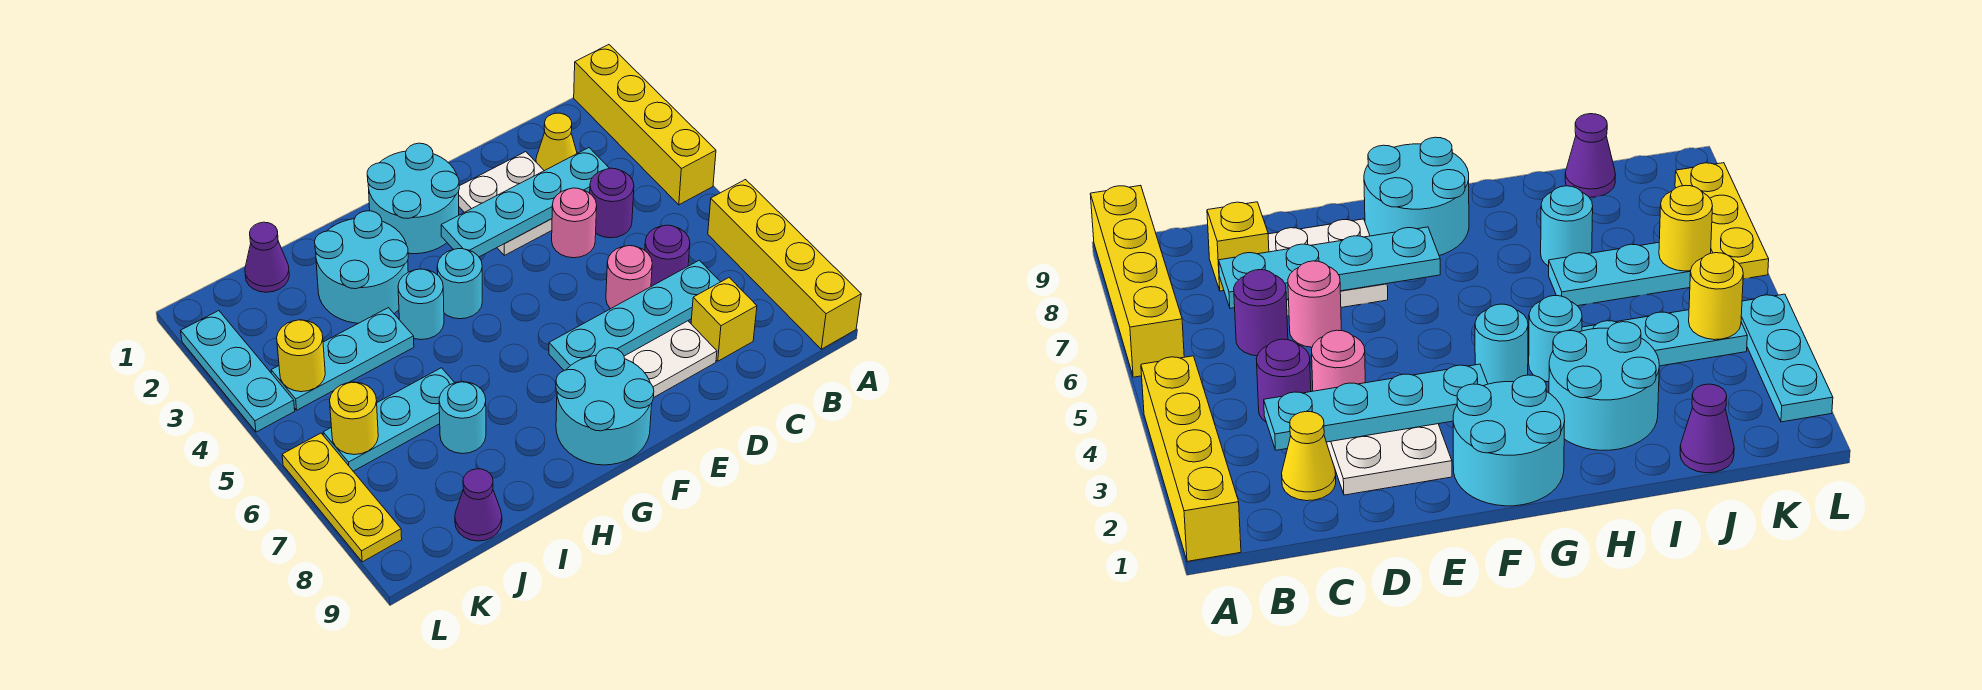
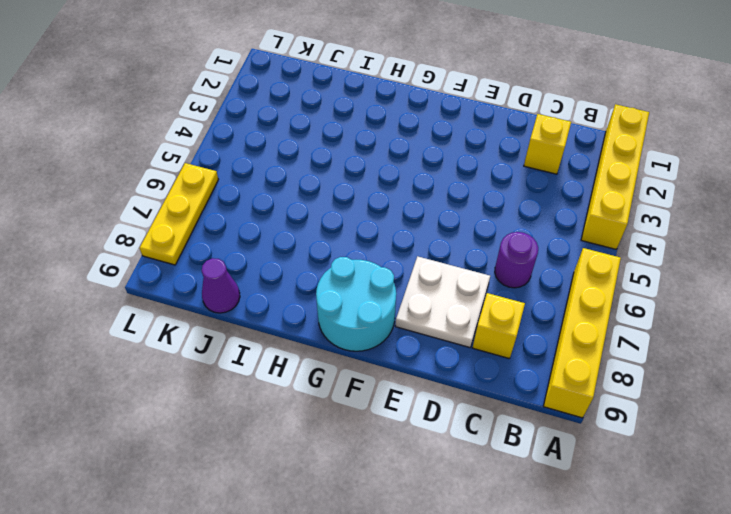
yellow brick C2 level 1 -> yellow cone C2 level 1
none -> purple round brick C4 level 1
none -> white plate D2:E3 level 1
none -> pink round brick D4 level 1

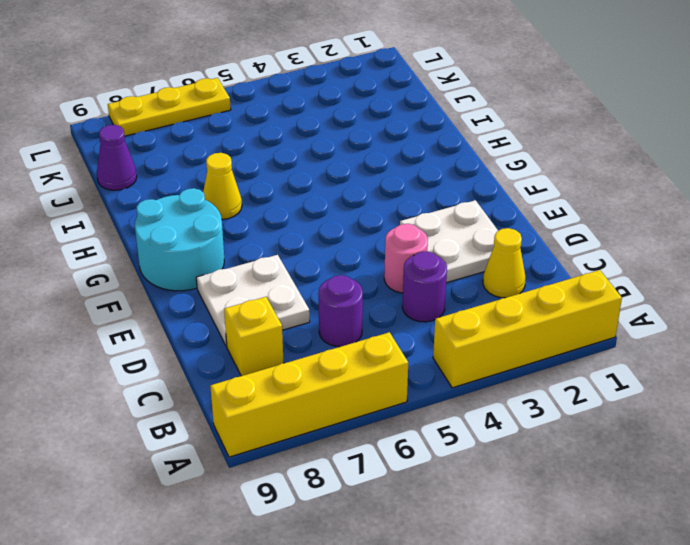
yellow cone H7 level 1 -> none
none -> pink round brick D6 level 1
none -> cyan round brick F1:G2 level 1
none -> cyan round brick G4 level 1

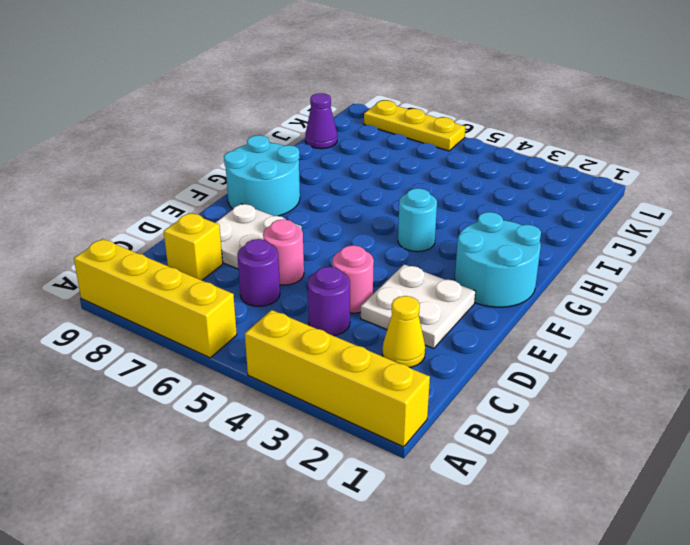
none -> cyan round brick H2:I3 level 1
none -> cyan round brick H4 level 1
none -> cyan plate I4:K4 level 1

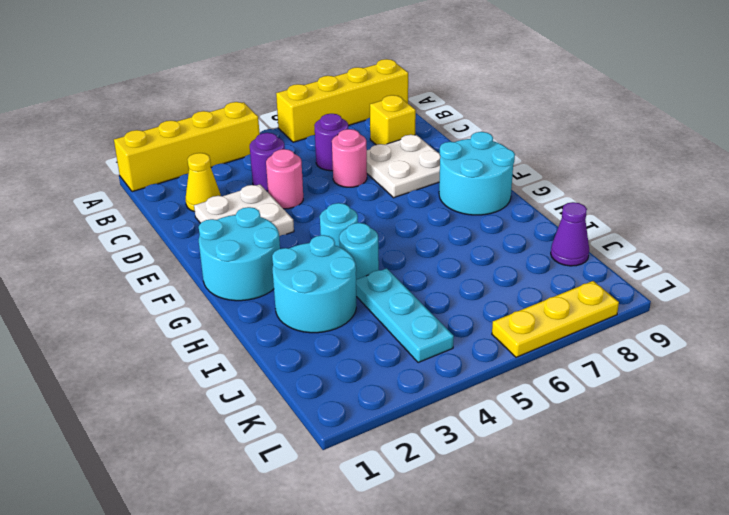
none -> cyan plate I6:K6 level 1
none -> cyan round brick I7 level 1
none -> purple cone J1 level 1

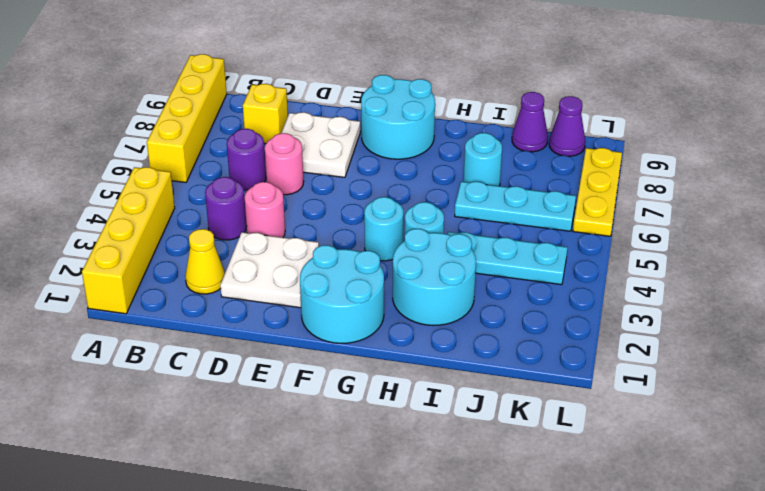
purple cone K9 level 1 -> purple cone J1 level 1
none -> cyan plate L2:L4 level 1
none -> cyan plate C3:F3 level 2
none -> cyan plate C7:F7 level 2

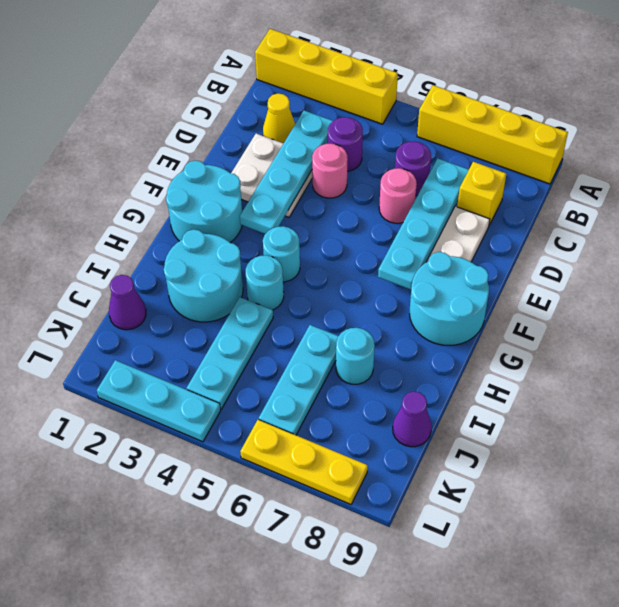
none -> yellow round brick K4 level 2
none -> yellow round brick K6 level 2

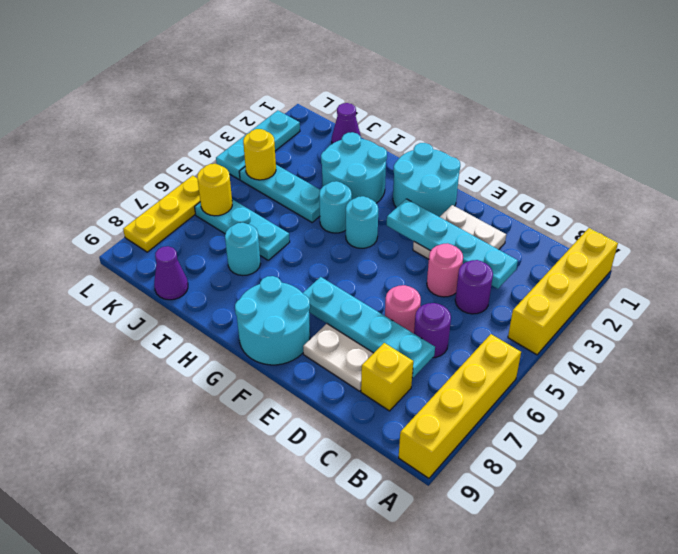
none -> yellow cone C2 level 1

